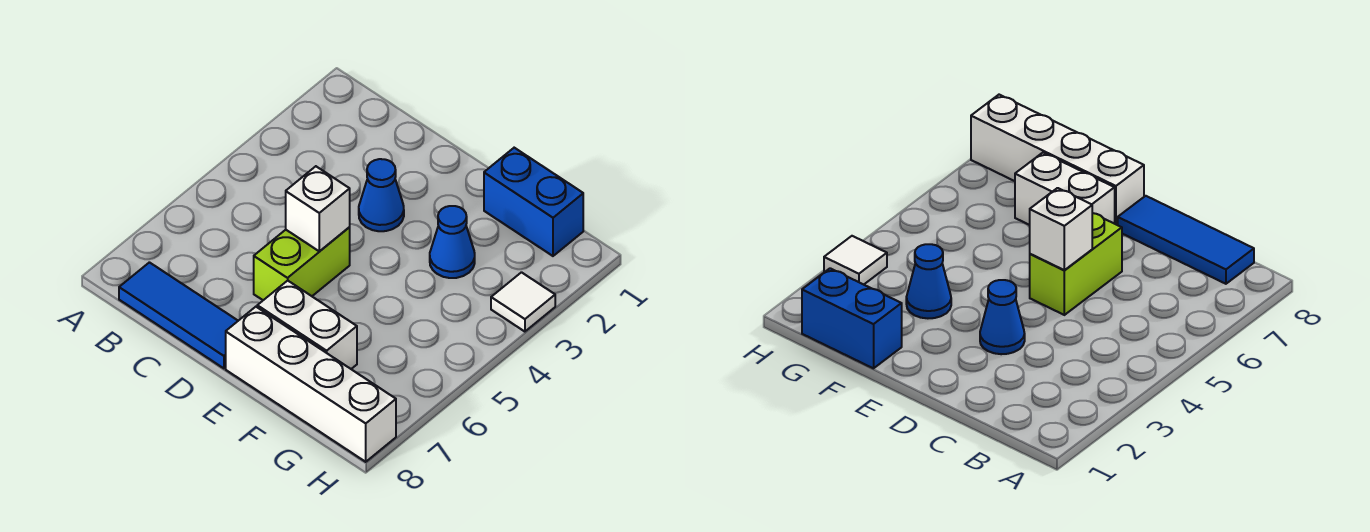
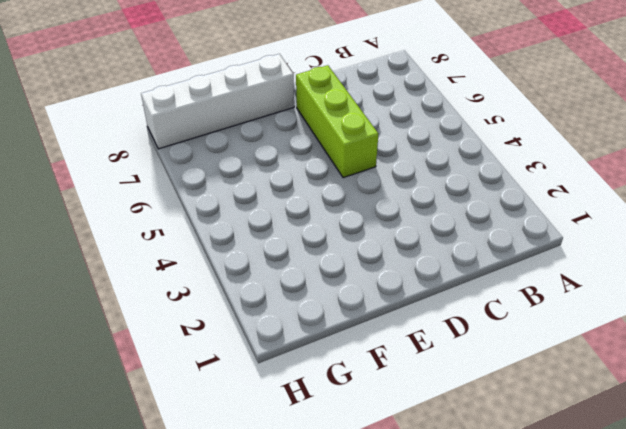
lime brick D5:D7 level 1 -> lime brick D5:D6 level 1
none -> blue tile B8:D8 level 1
none -> blue cone D3 level 1

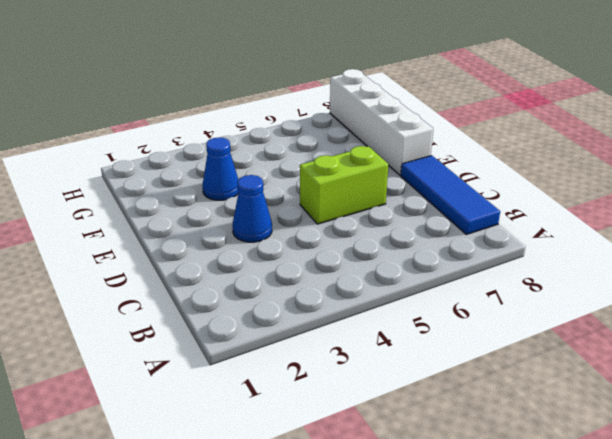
none -> white brick E7:F7 level 1
none -> blue brick F1:G1 level 1

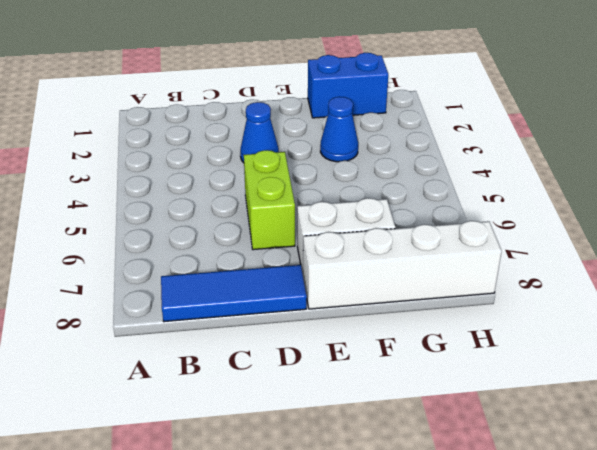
none -> white tile H3 level 1
none -> white brick D5 level 2

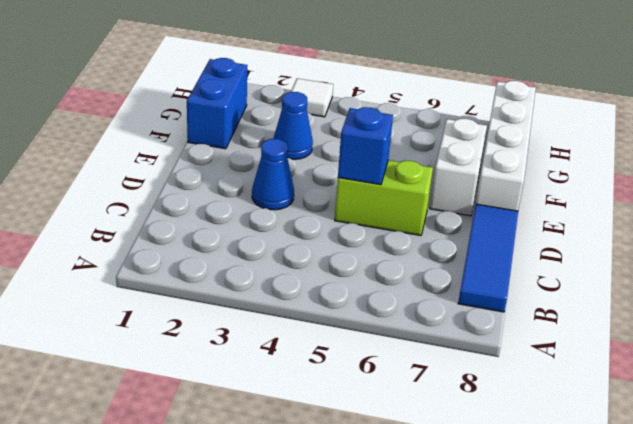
blue brick D5 level 2 -> white brick D5 level 2

